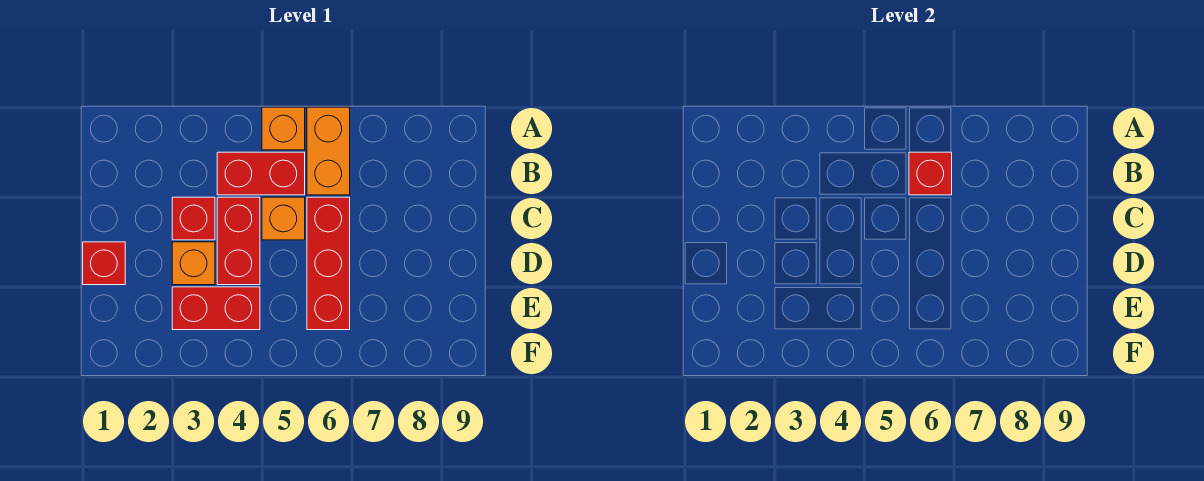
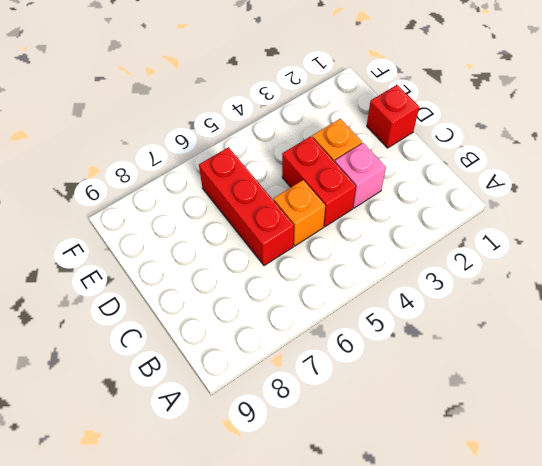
pink brick C3 level 1 -> red brick C3 level 1
none -> orange brick A5 level 1
none -> orange brick A6:B6 level 1

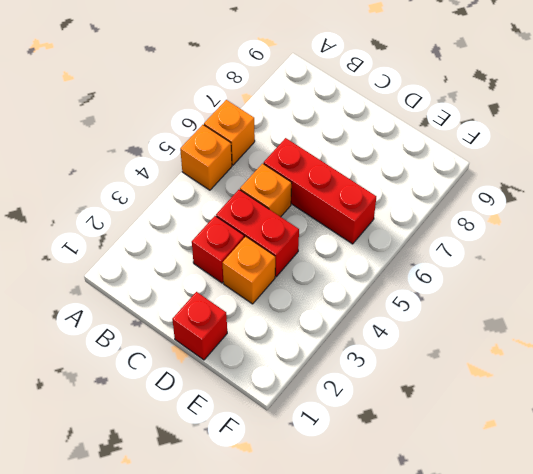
orange brick A6 level 1 -> orange brick A6:B6 level 1
none -> red brick B4:B5 level 1
none -> red brick E3:E4 level 1

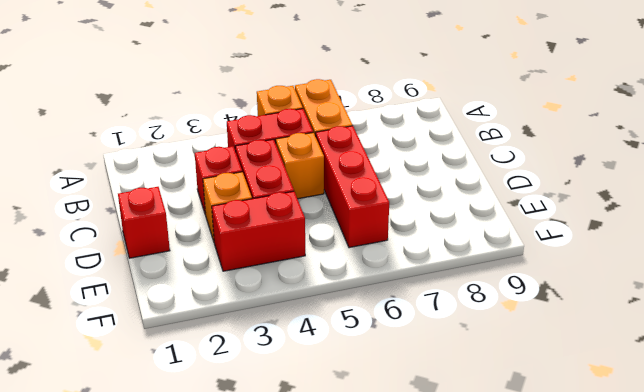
none -> red brick B6 level 2

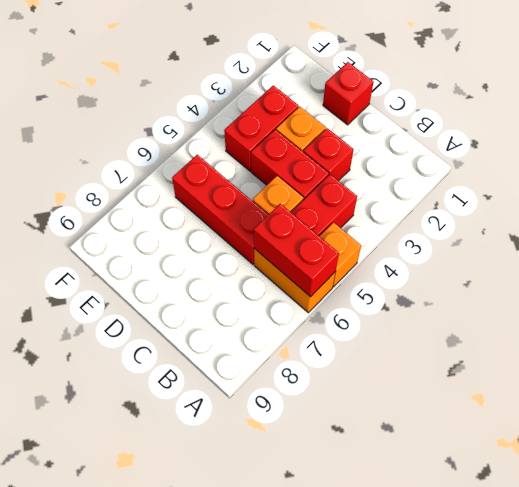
red brick A6:B6 level 2 -> red brick B6 level 2

